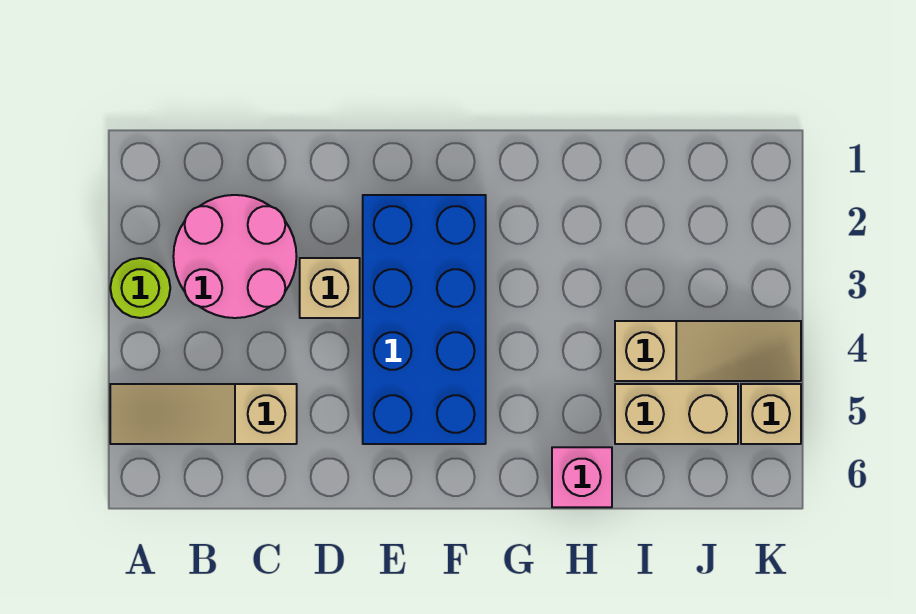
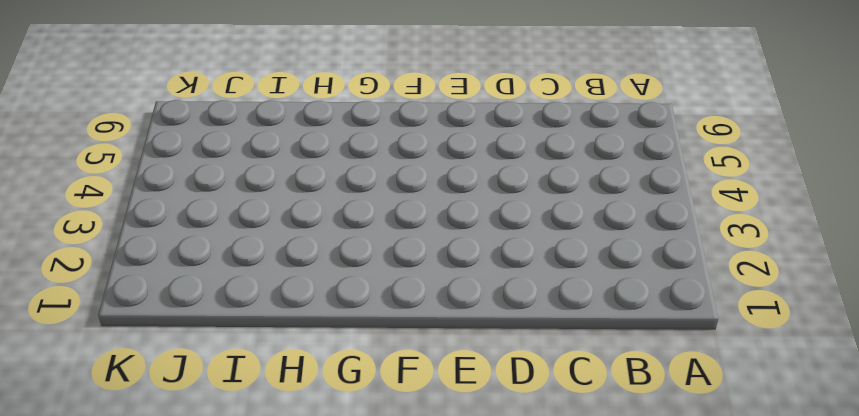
none -> lime round brick A3 level 1
none -> tan slope A5:C5 level 1 top C

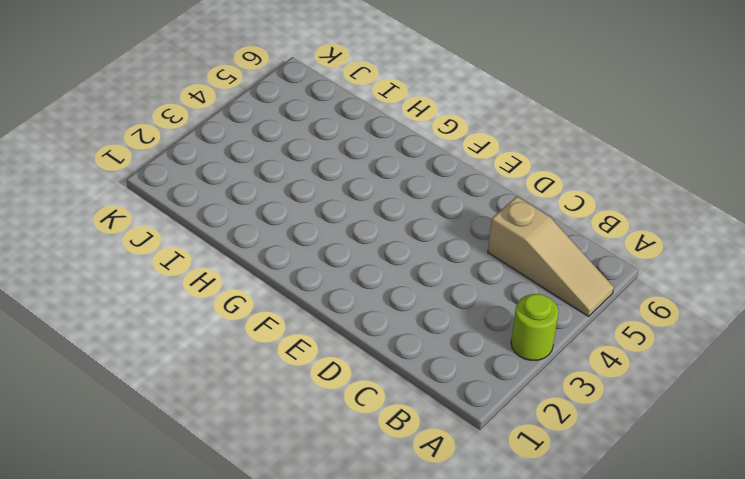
none -> pink round brick B2:C3 level 1
none -> tan brick D3 level 1

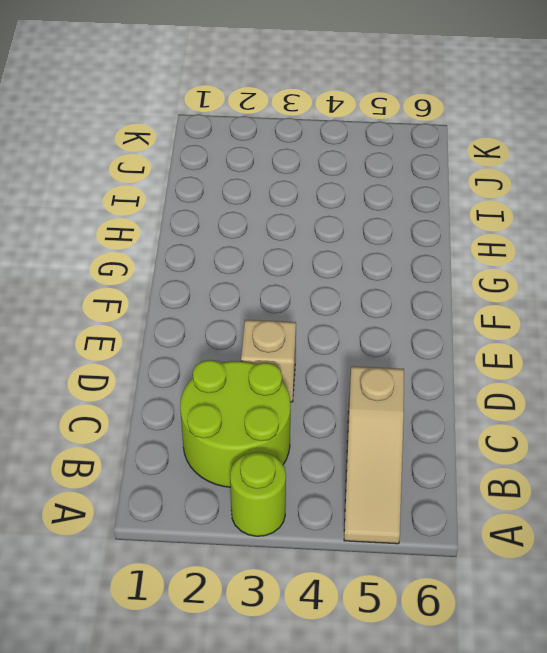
lime round brick B2:C3 level 1 -> pink round brick B2:C3 level 1
none -> blue brick E2:F5 level 1
none -> pink brick H6 level 1

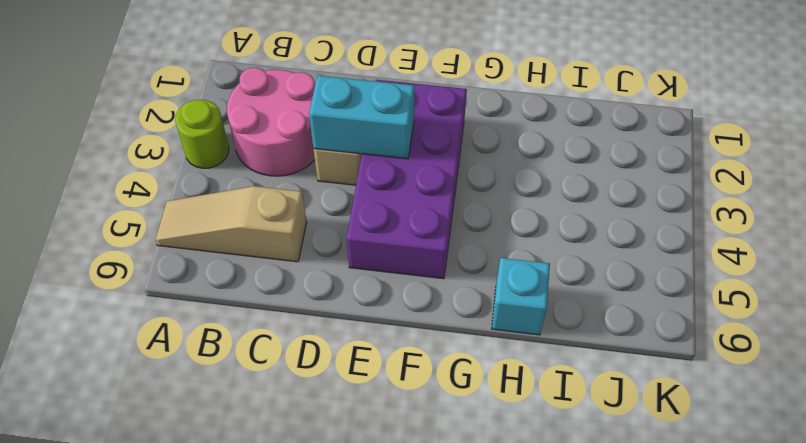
cyan brick D3:E3 level 2 -> none
purple brick E2:F5 level 1 -> blue brick E2:F5 level 1
cyan brick H6 level 1 -> pink brick H6 level 1
none -> tan slope I4:K4 level 1 top I
none -> tan brick I5:J5 level 1

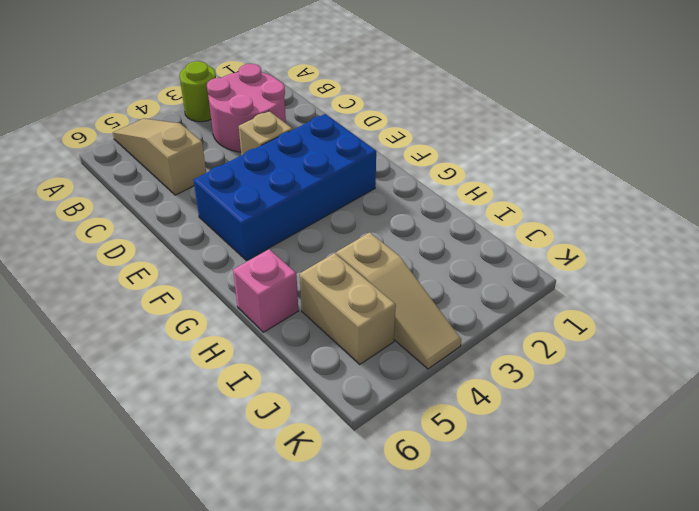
none -> tan brick K5 level 1

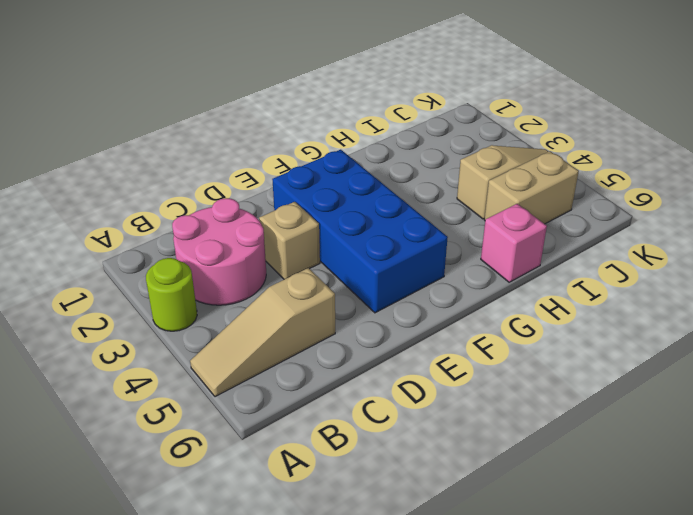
none -> tan brick K5 level 1

